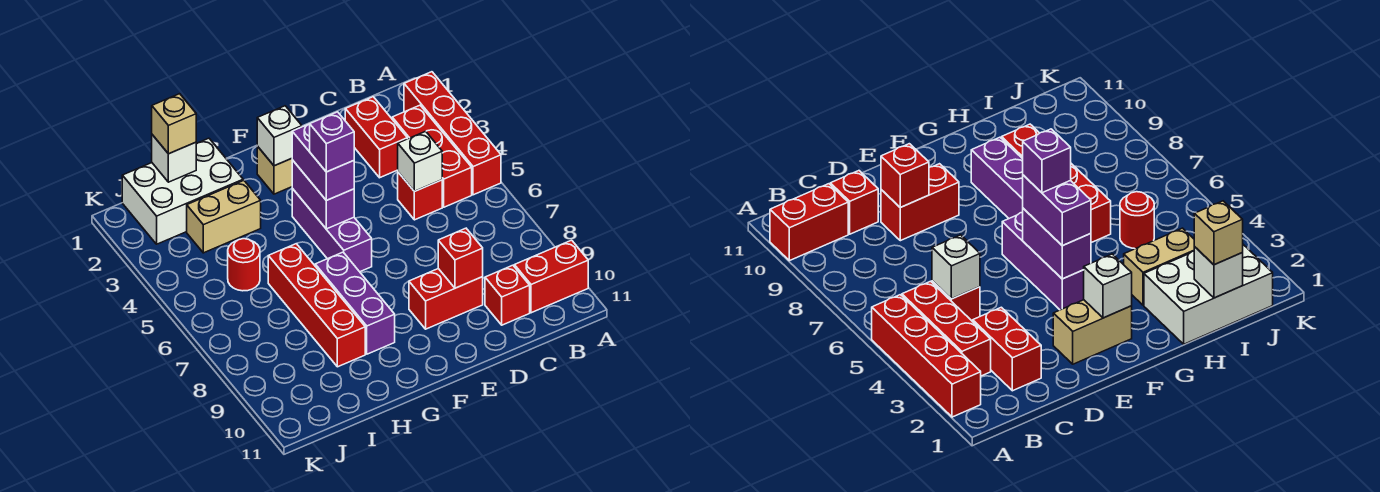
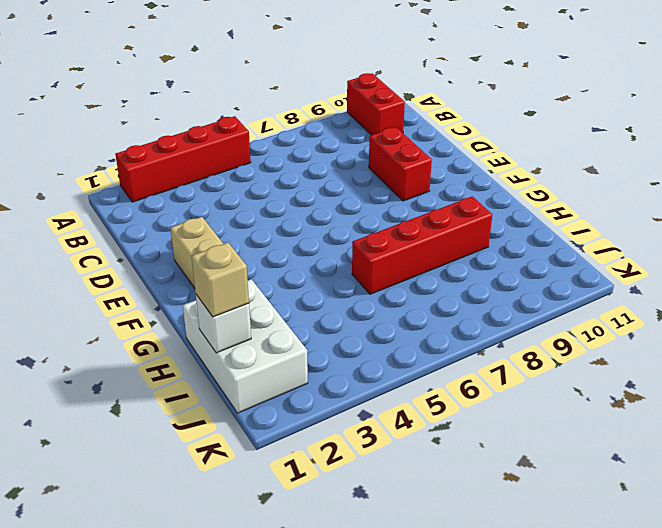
none -> red brick B3:B5 level 1
none -> red brick C2:C3 level 1
none -> red brick C5 level 1

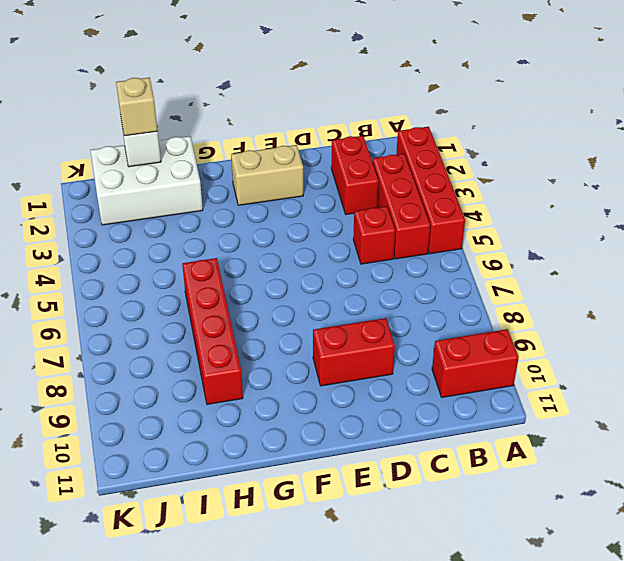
none -> red brick C10 level 1
none -> purple brick F4:F6 level 1
none -> purple brick G7:G9 level 1

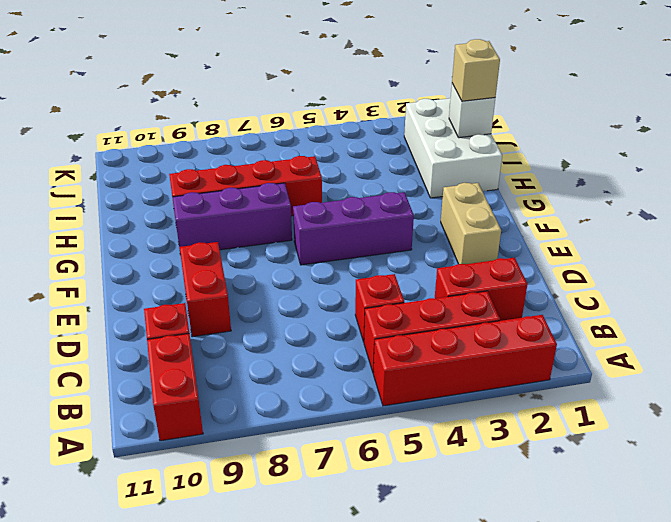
none -> tan brick H3:I3 level 1
none -> red round brick I5 level 1
none -> white brick C5 level 2

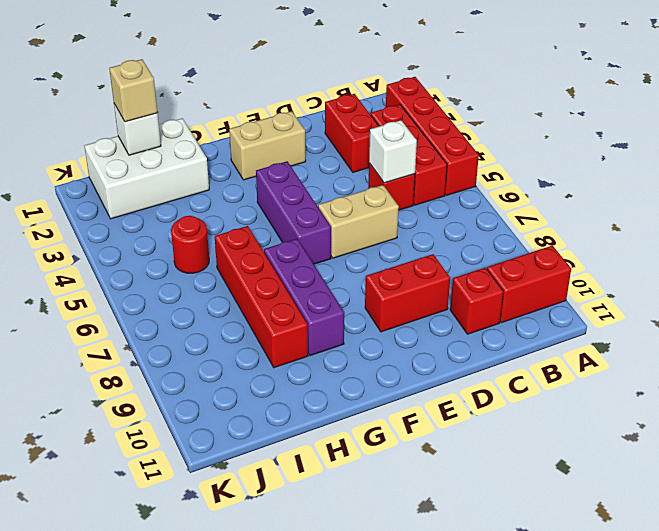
tan brick D6:E6 level 1 -> tan brick H3:I3 level 1
none -> red brick D9 level 2
none -> white brick F2 level 2
none -> purple brick F4:F5 level 2

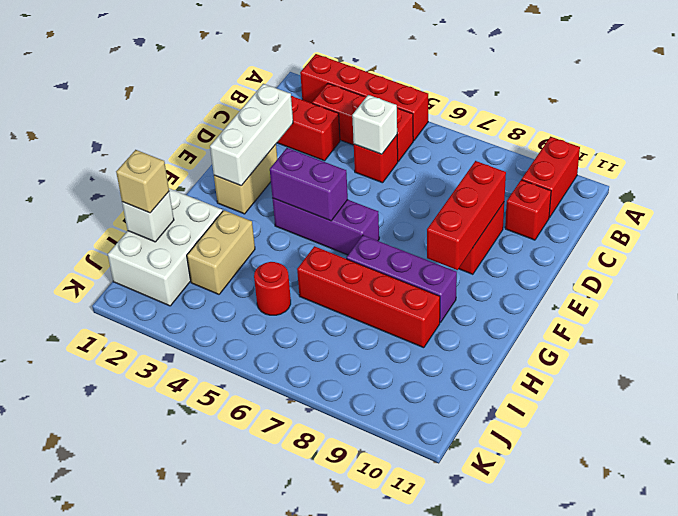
white brick D2:F2 level 2 -> white brick F2 level 2
red brick D9:F9 level 2 -> red brick D9 level 2
none -> purple brick F4:F5 level 3
none -> purple brick F5 level 4

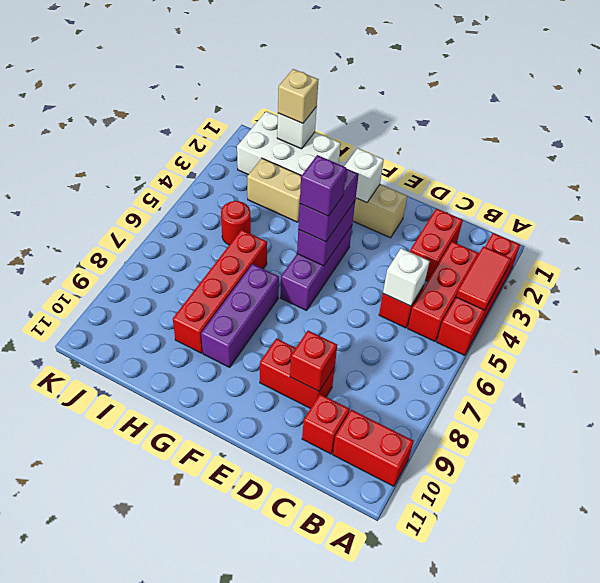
red tile A3:A4 level 2 -> none

